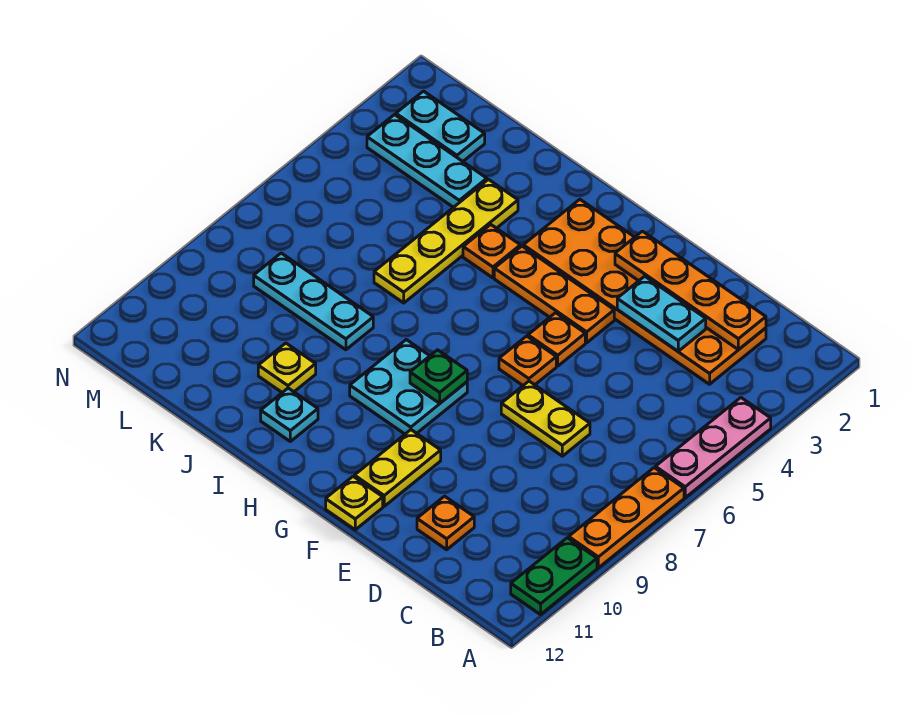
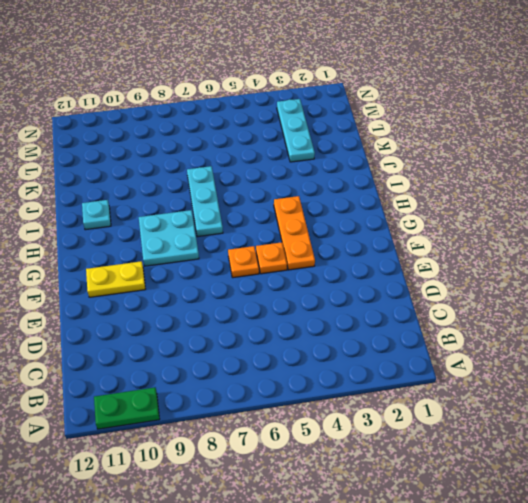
cyan plate H7:J7 level 1 -> cyan plate J8:L8 level 1
none -> pink plate A4:A6 level 1
none -> orange plate A7:A9 level 1
none -> orange plate C2:H3 level 1

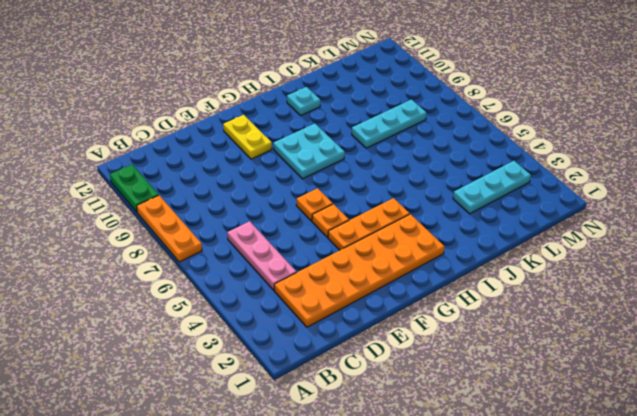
pink plate C4:C6 level 1 -> pink plate A4:A6 level 1
none -> yellow plate D7:E7 level 1
none -> orange plate D11 level 1
none -> yellow plate F12 level 1

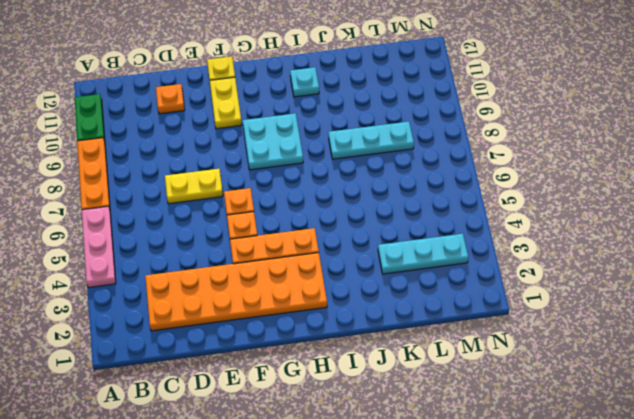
none -> orange plate I4 level 1
none -> yellow plate J3:J6 level 1
none -> yellow plate J10 level 1

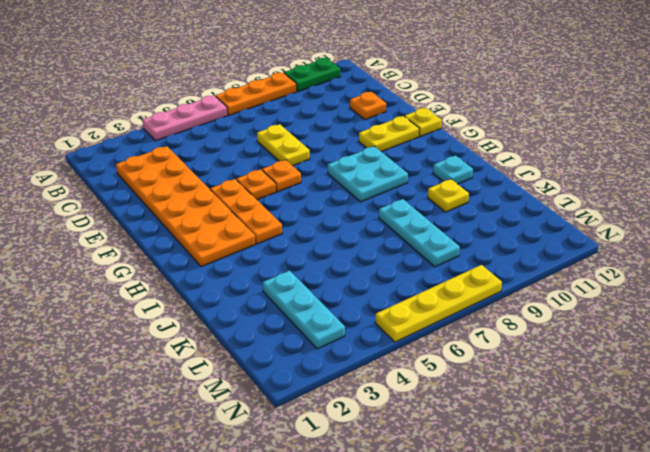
yellow plate N5:N8 level 1 -> yellow plate J3:J6 level 1
none -> orange plate I4 level 1
none -> cyan plate L2:M2 level 1
none -> orange plate C2:F2 level 2

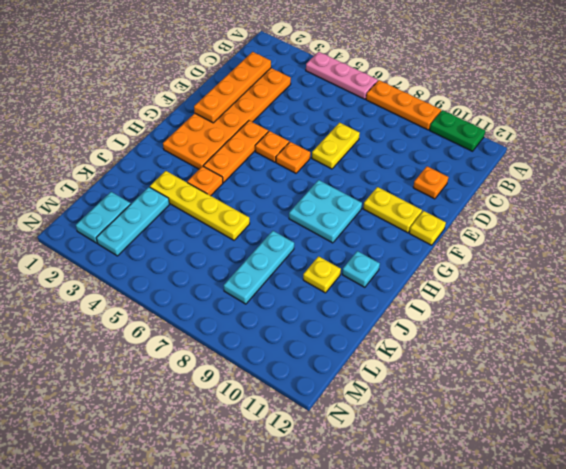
none -> cyan plate D3:E3 level 2
none -> green plate G8 level 2

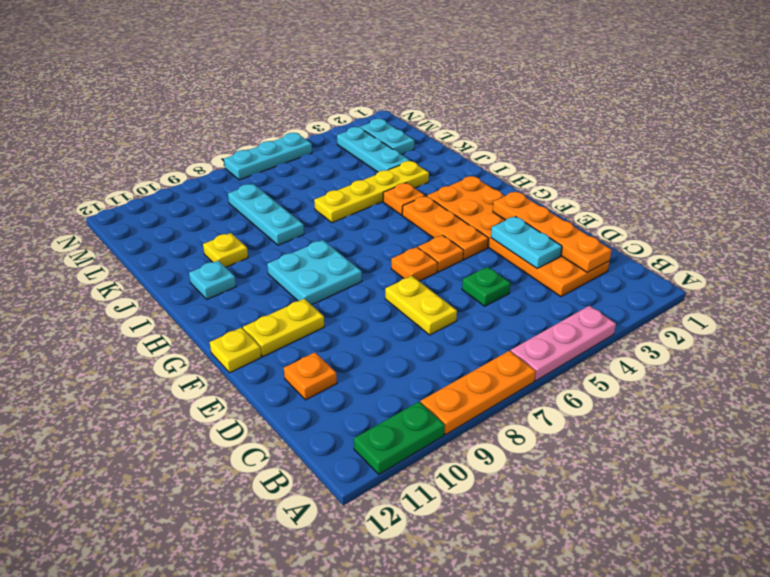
green plate D5 level 1 -> green plate G8 level 2
cyan plate N5:N7 level 1 -> none

